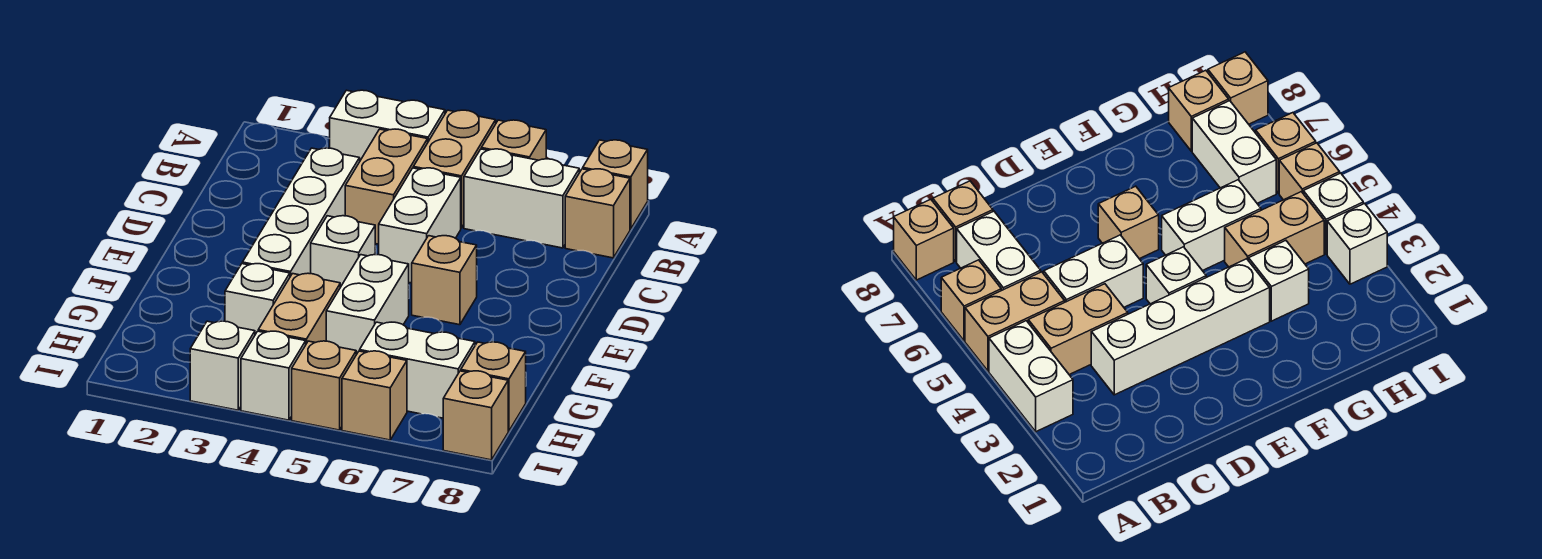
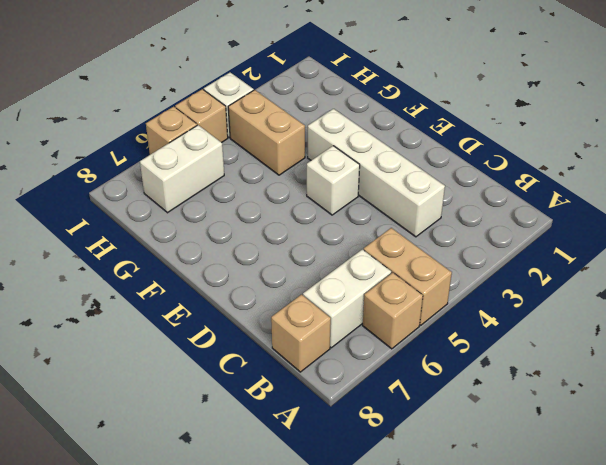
none -> white brick A3:A4 level 1
none -> tan brick A8 level 1
none -> tan brick B4:C4 level 1

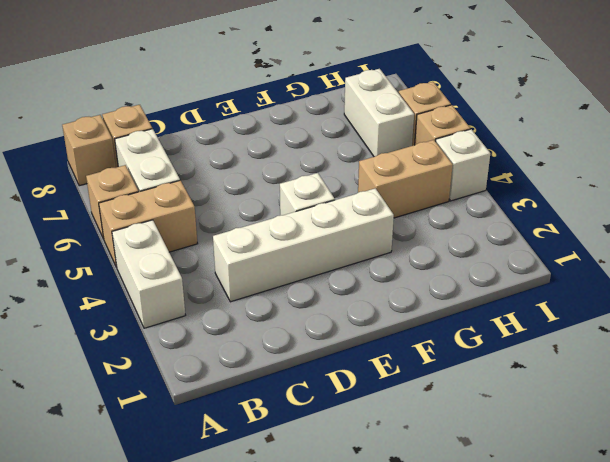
none -> tan brick B4:C4 level 1
none -> white brick C5:D5 level 1
none -> tan brick E6 level 1

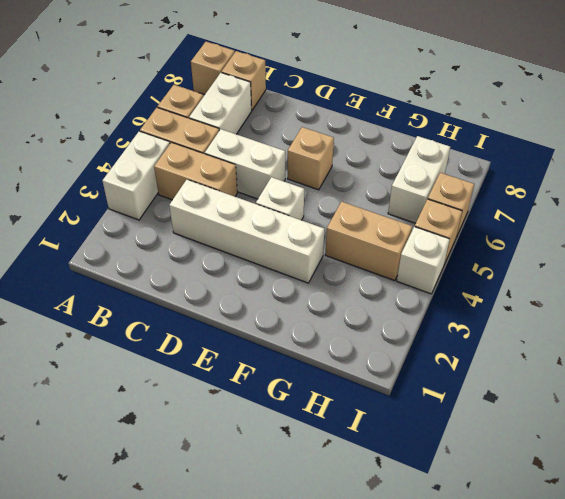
none -> white brick F5:G5 level 1
none -> white brick G3 level 1
none -> tan brick H8 level 1

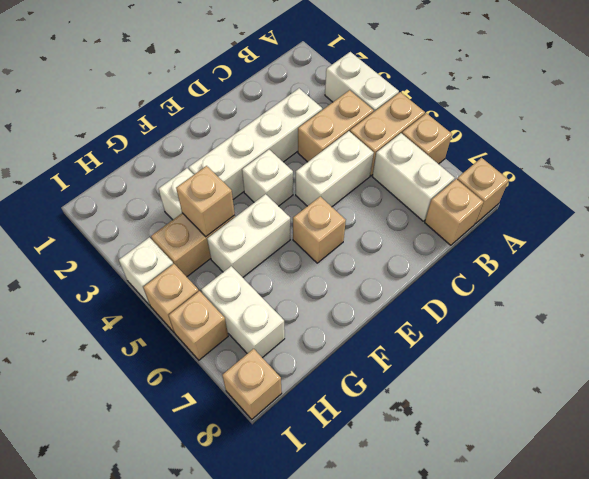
tan brick G4 level 2 -> tan brick H8 level 1
none -> white brick I3 level 1

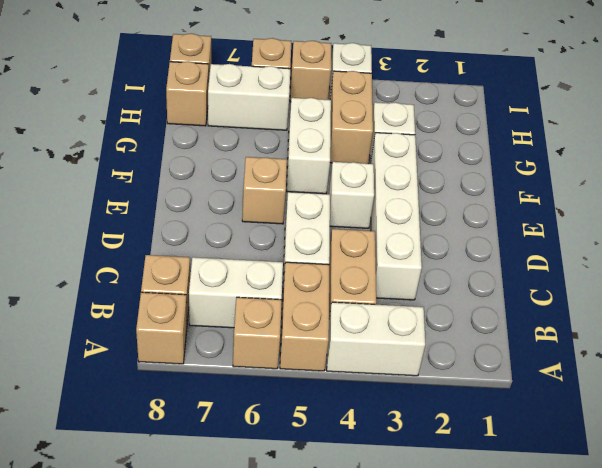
none -> white brick I3 level 1

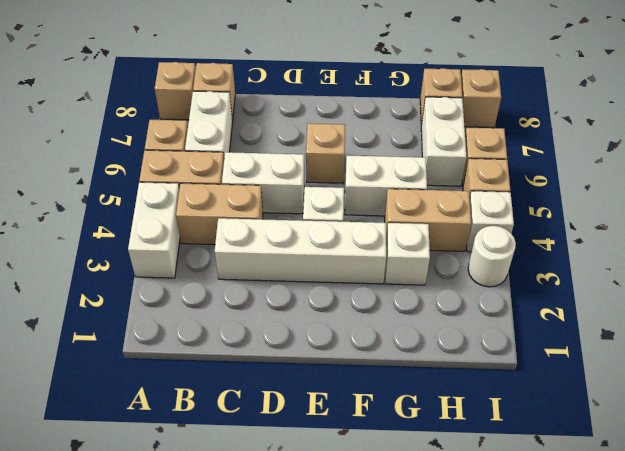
white round brick I3 level 1 -> white brick I3 level 1

